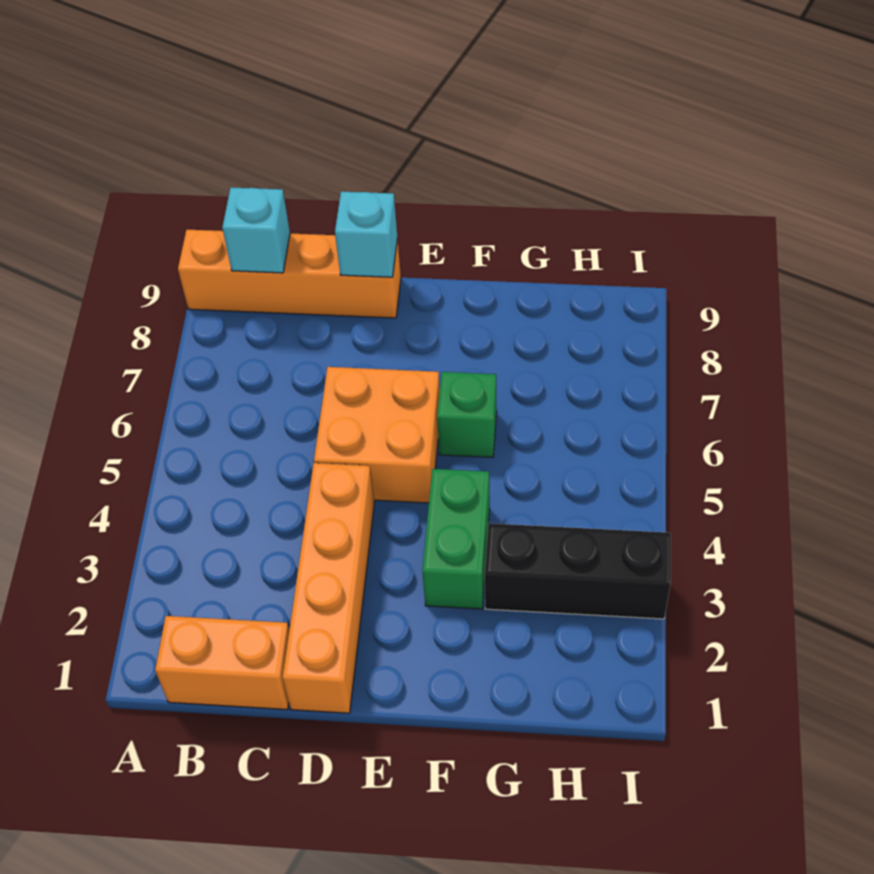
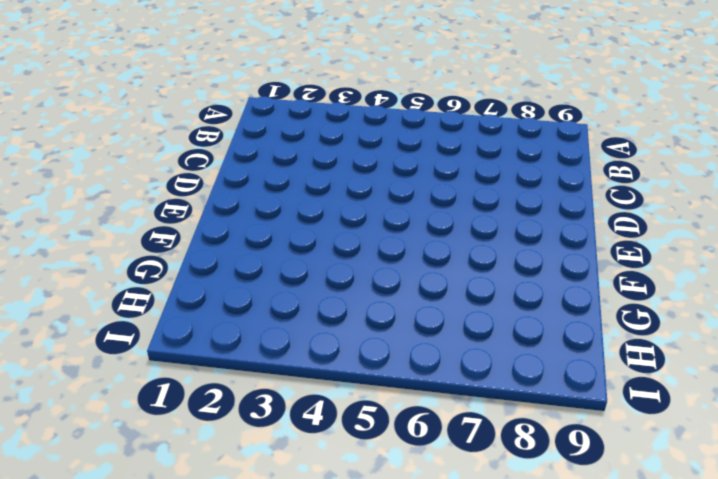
none -> orange brick A9:D9 level 1
none -> orange brick B1:C1 level 1

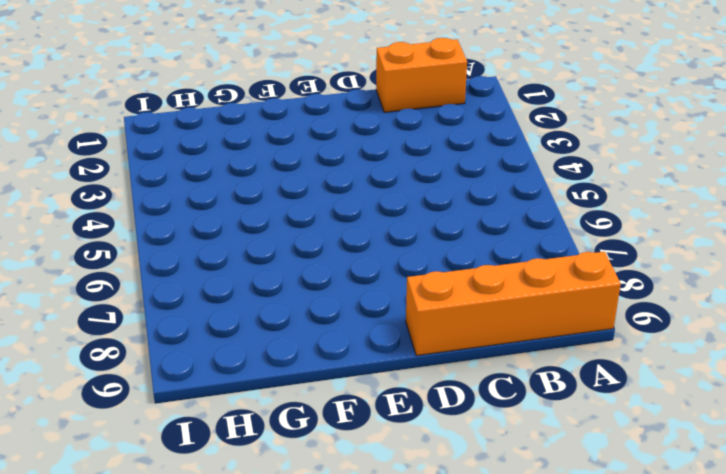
none -> orange brick D1:D4 level 1
none -> orange brick D5:E6 level 1

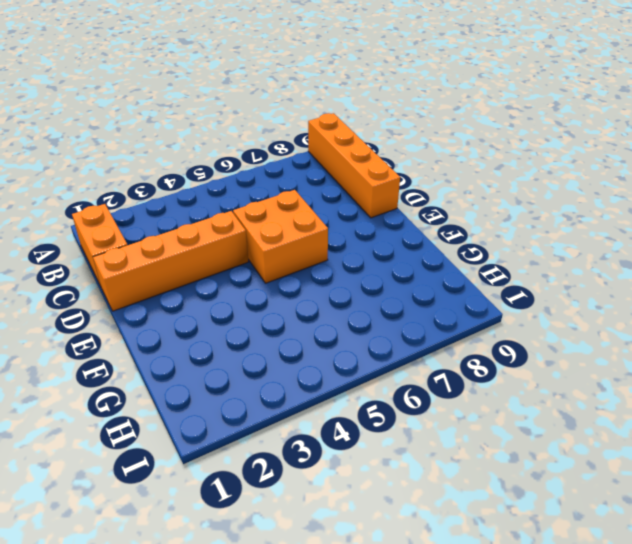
none -> green brick F3:F4 level 1
none -> green brick F6 level 1

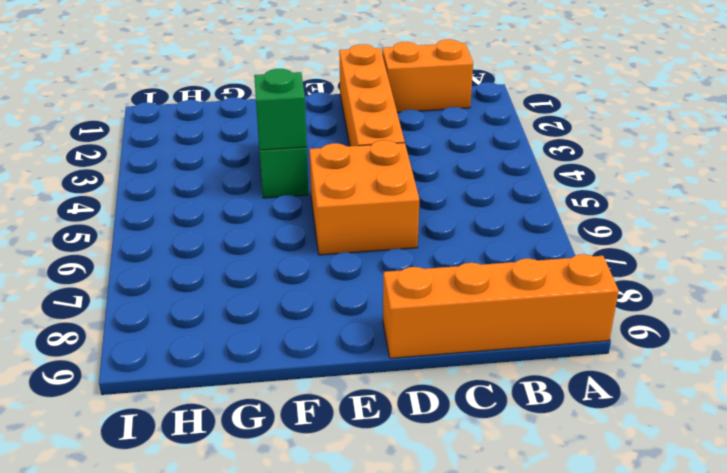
green brick F4 level 2 -> green brick F6 level 1
none -> black brick G3:I3 level 1
none -> cyan brick B9 level 2

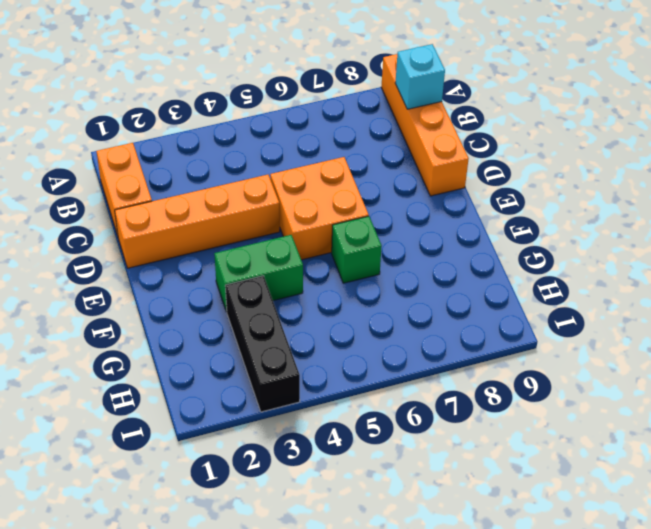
none -> cyan brick D9 level 2

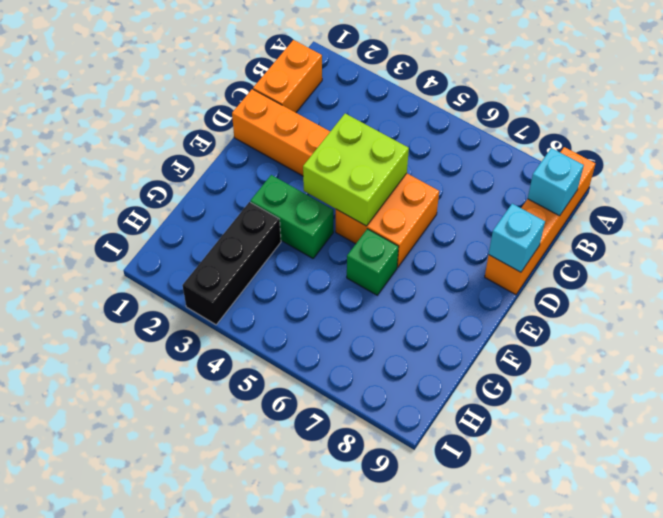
lime brick D4:E5 level 2 -> none

